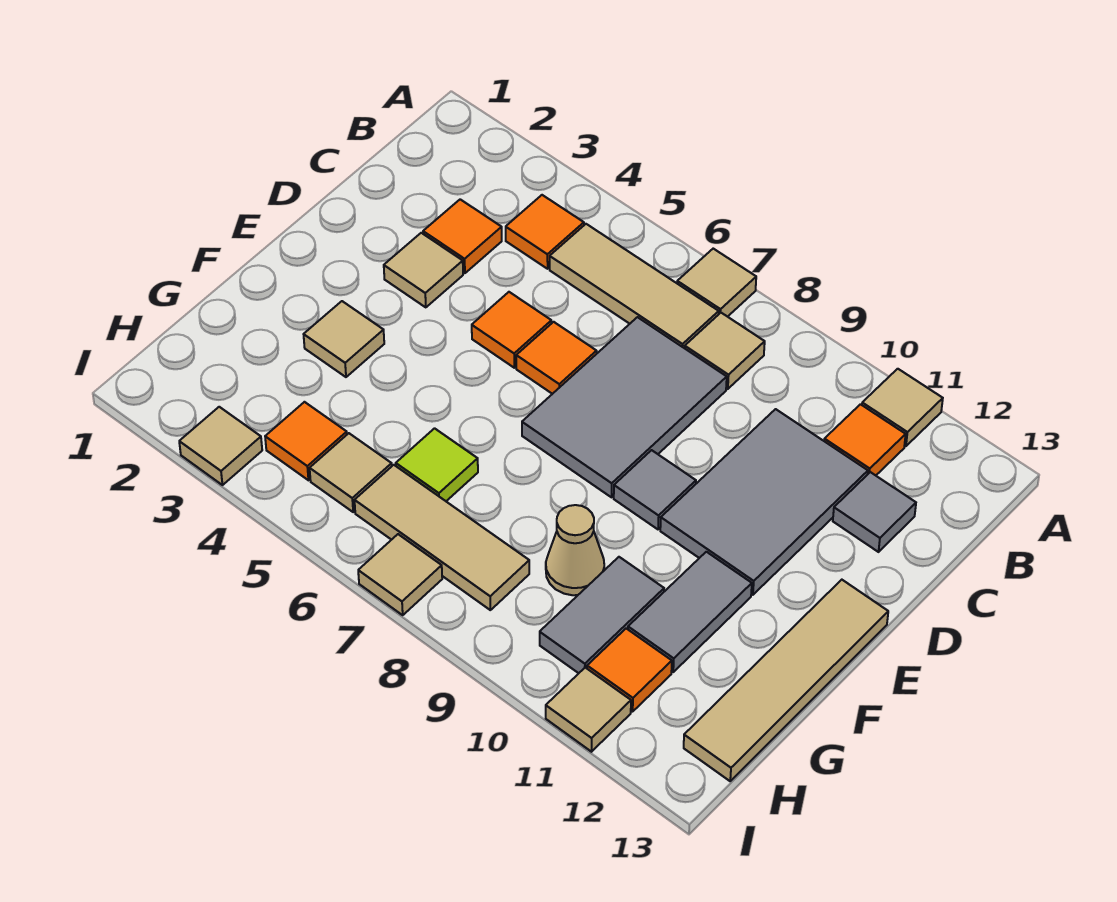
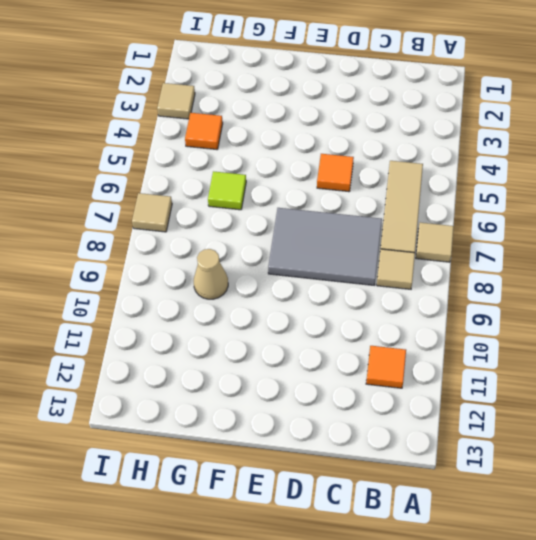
none -> tan tile A11 level 1
none -> orange tile B4 level 1
none -> orange tile C3 level 1

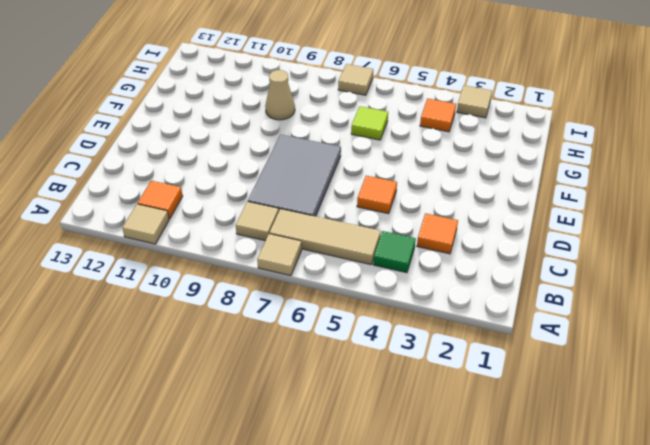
green tile B4 level 1 -> orange tile B4 level 1
none -> grey tile C10:E11 level 1
none -> grey tile C12 level 1
none -> tan tile D3 level 1

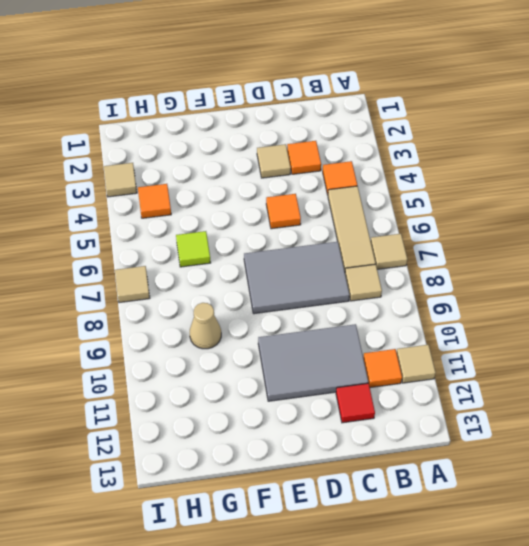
red tile C12 level 1 -> grey tile C12 level 1
none -> orange tile D6 level 1
none -> grey tile E9 level 1
none -> tan tile E13:H13 level 1

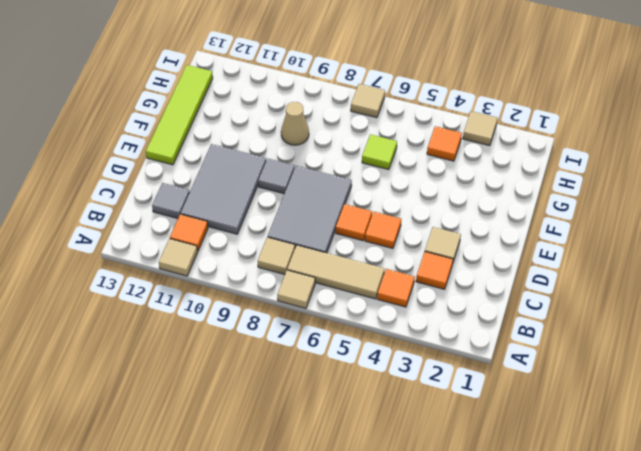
lime tile E13:H13 level 1 -> tan tile E13:H13 level 1
none -> tan tile F3 level 1
none -> grey tile F11:G11 level 1
none -> grey tile G10:H10 level 1

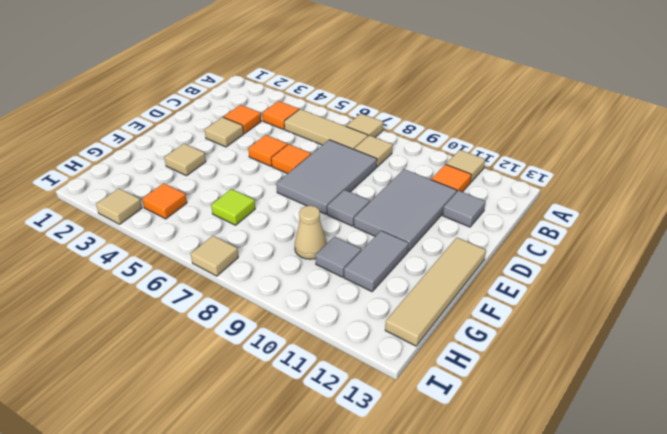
grey tile G10 level 1 -> grey tile G10:H10 level 1
none -> tan tile H5 level 1
none -> tan tile H6:H8 level 1
none -> orange tile H11 level 1

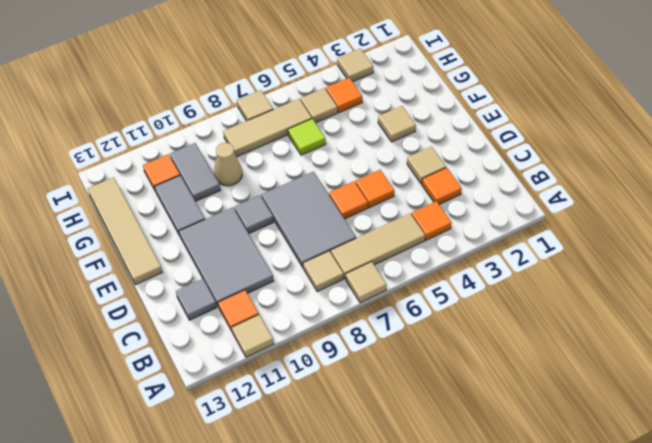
none -> tan tile I11 level 1

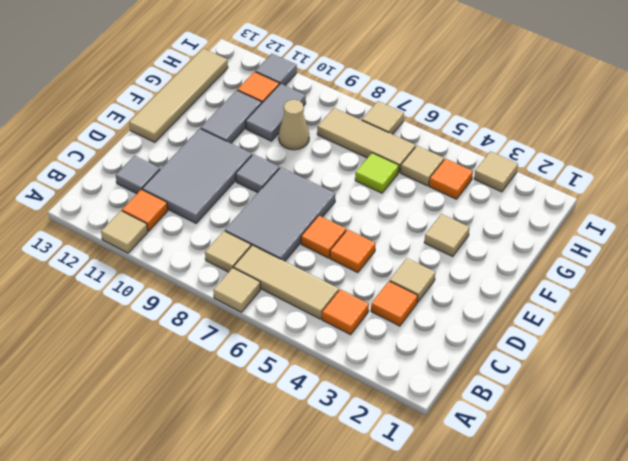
grey tile I11 level 1 -> tan tile I11 level 1

